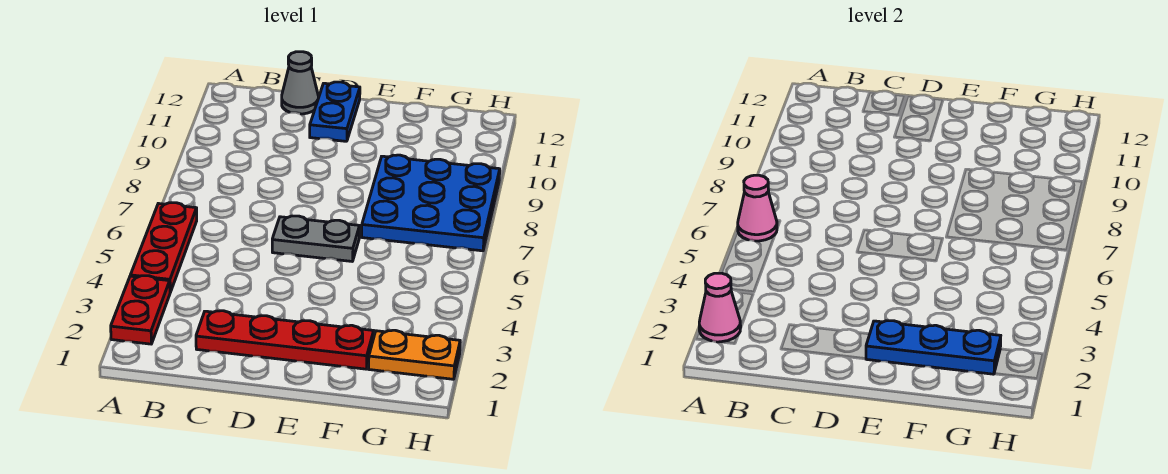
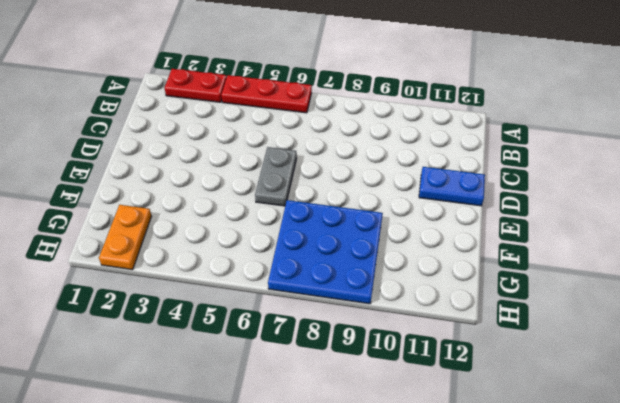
none -> red plate C2:F2 level 1
none -> grey cone C12 level 1

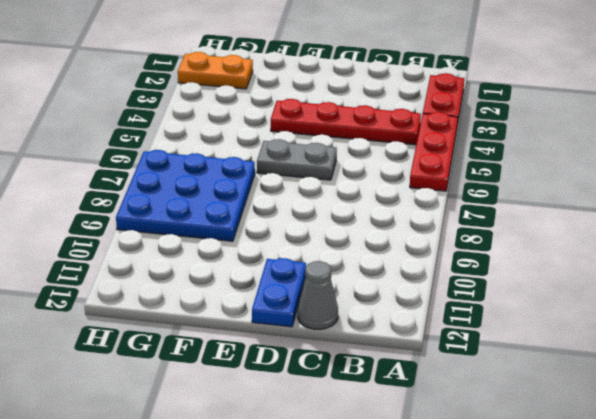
red plate B4:E4 level 1 -> red plate C2:F2 level 1
none -> pink cone A2 level 2
none -> pink cone A6 level 2

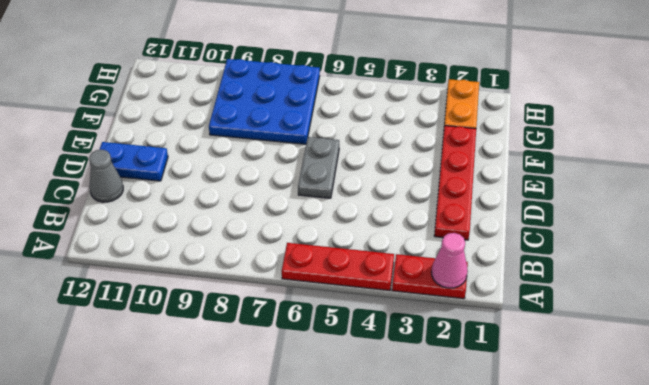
none -> pink cone A6 level 2
none -> blue plate E2:G2 level 2

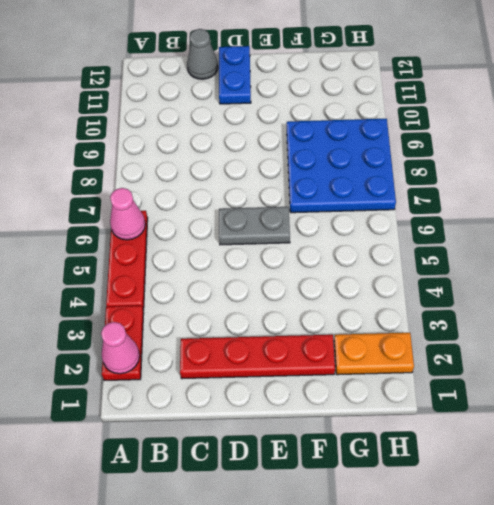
none -> blue plate E2:G2 level 2

